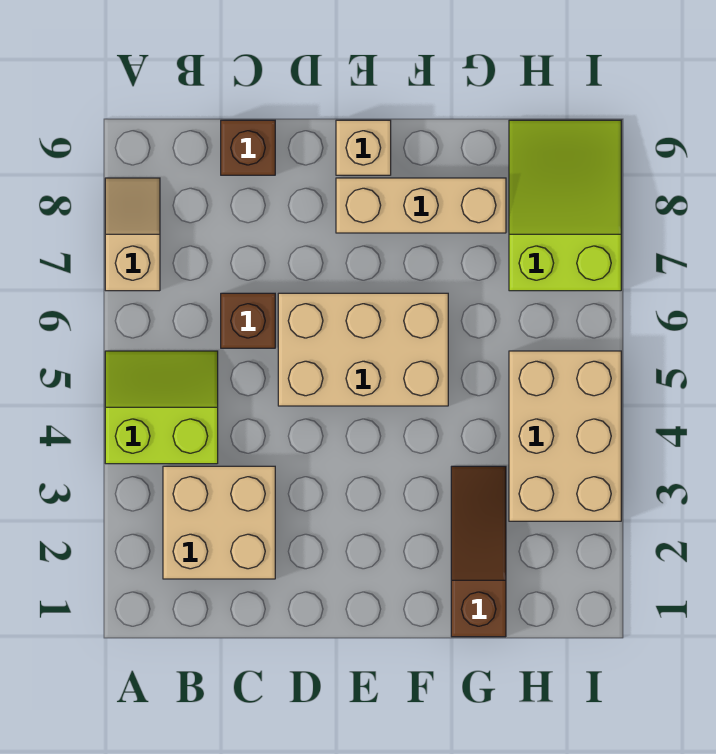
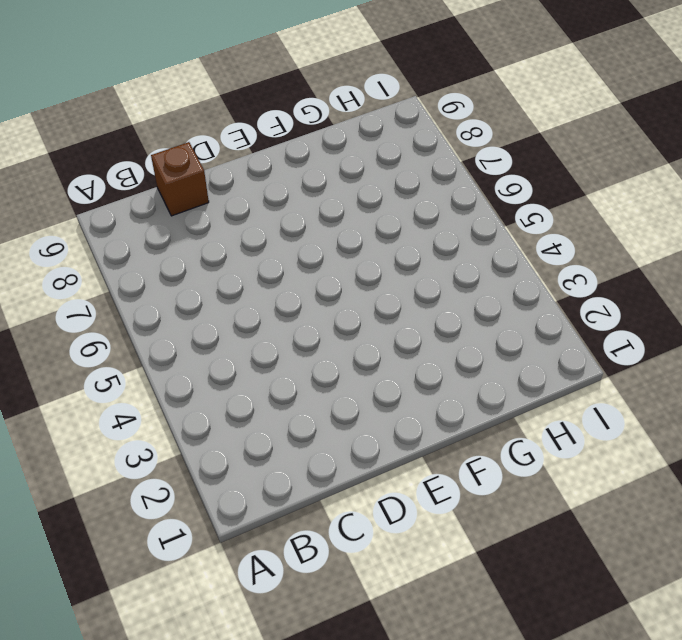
none -> lime slope A4:B5 level 1 top 4
none -> tan slope A7:A8 level 1 top 7

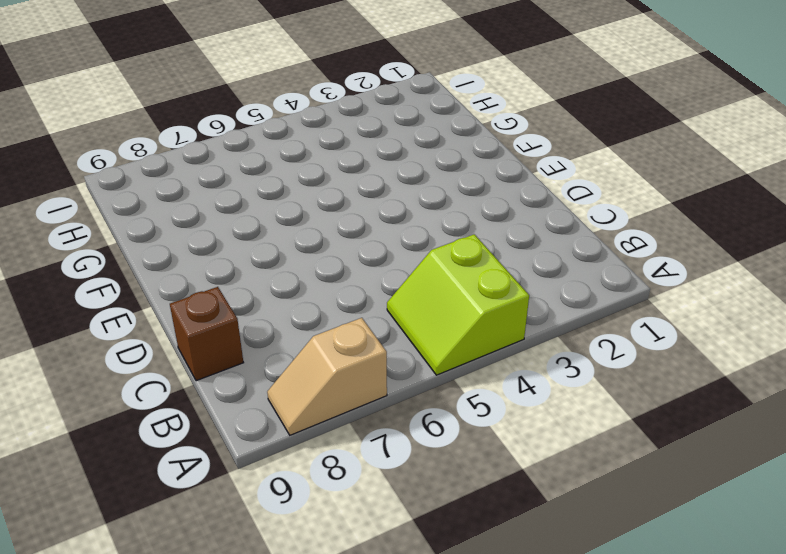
none -> tan brick B2:C3 level 1
none -> brown brick C6 level 1

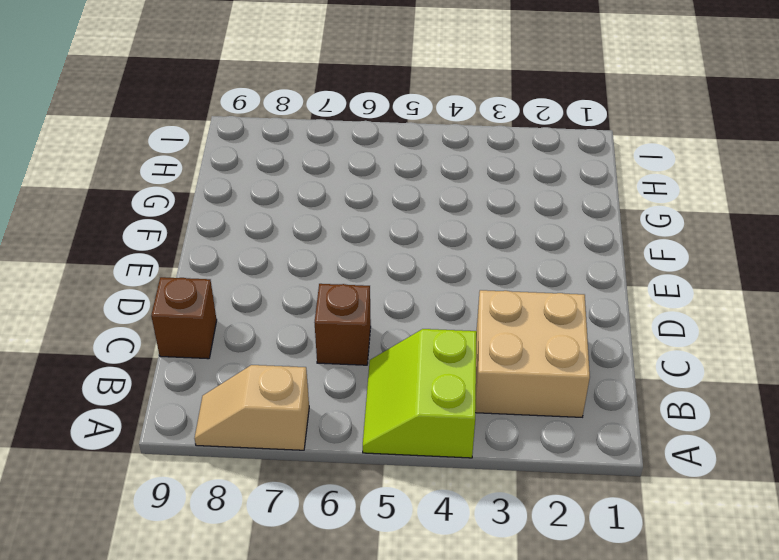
none -> tan brick D5:F6 level 1
none -> tan brick E8:G8 level 1

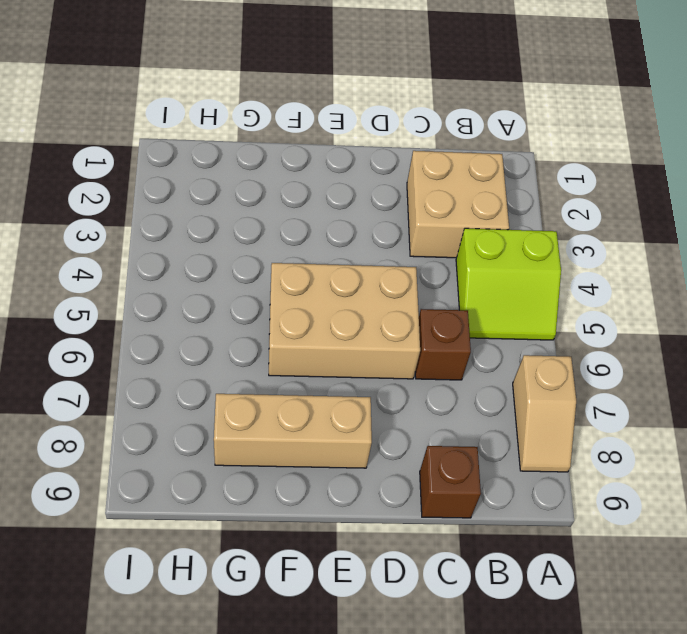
none -> tan brick E9 level 1
none -> brown slope G1:G3 level 1 top 1

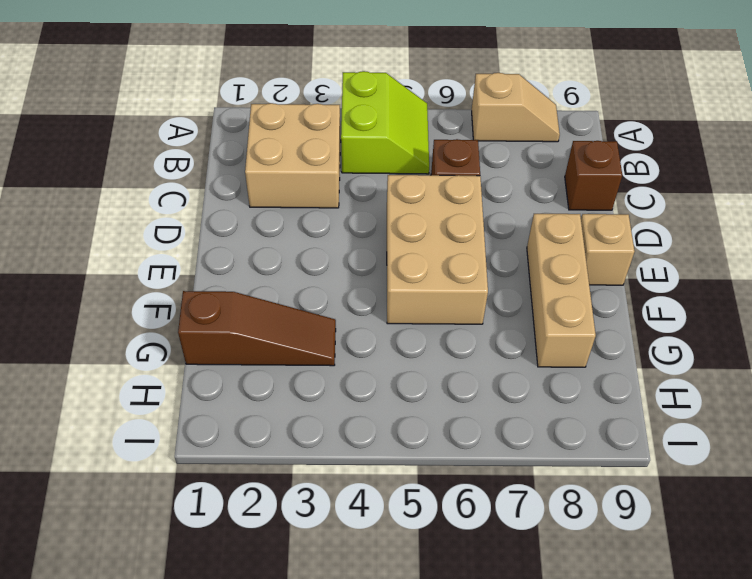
none -> tan brick H3:I5 level 1
none -> lime slope H7:I9 level 1 top 7

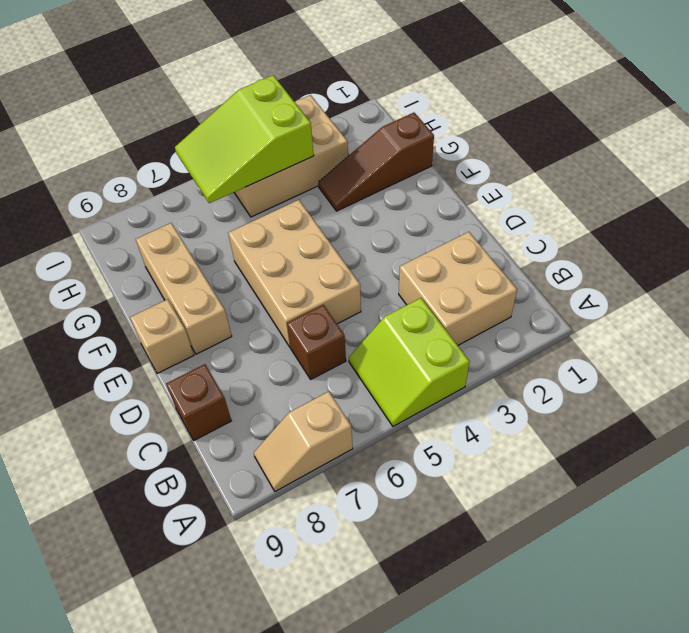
lime slope H4:I6 level 2 top 4 -> lime slope H7:I9 level 1 top 7

